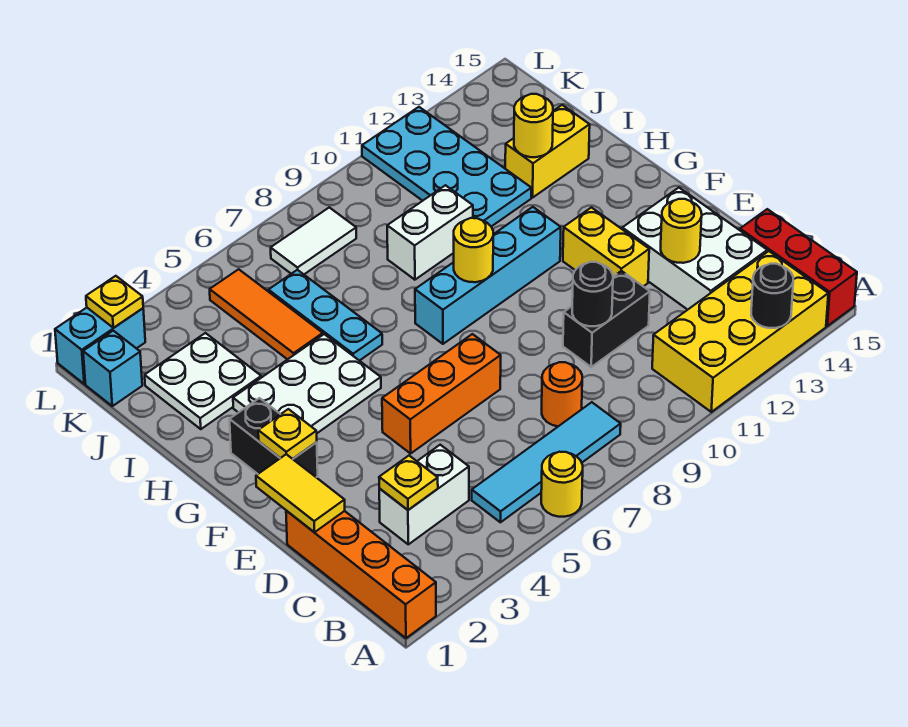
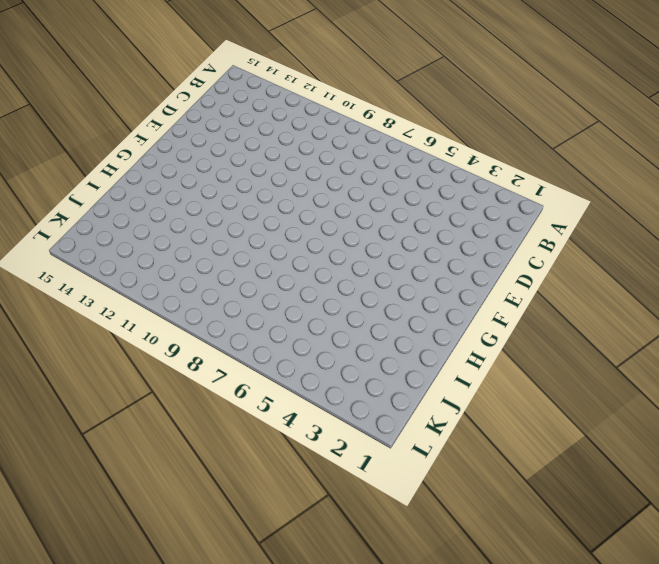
none -> orange brick A1:D1 level 1
none -> yellow round brick A6 level 1
none -> yellow brick A11:B14 level 1
none -> red brick A15:C15 level 1

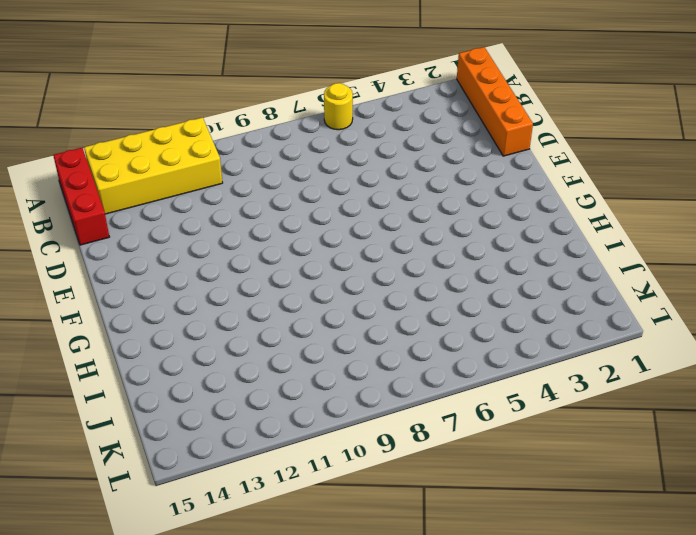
none -> cyan tile B5:B8 level 1
none -> white brick C3:C4 level 1
none -> orange round brick C8 level 1
none -> white brick C13:E14 level 1

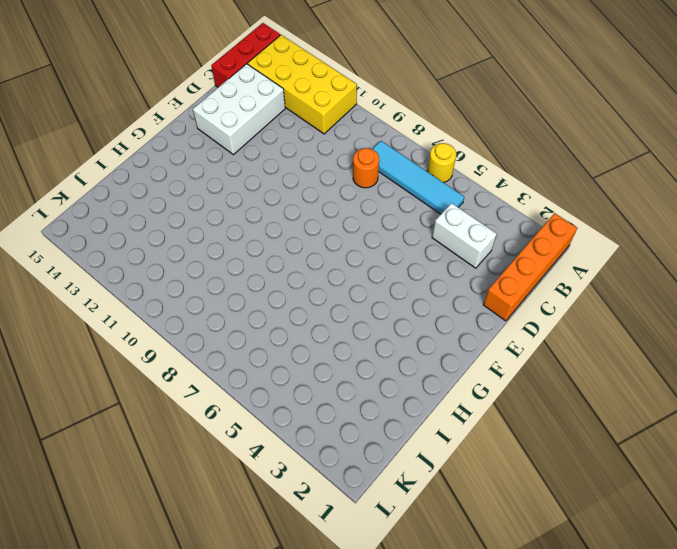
none -> black brick D10:D11 level 1
none -> orange brick E5:E7 level 1
none -> yellow brick E12:F12 level 1
none -> black brick F2:G2 level 1

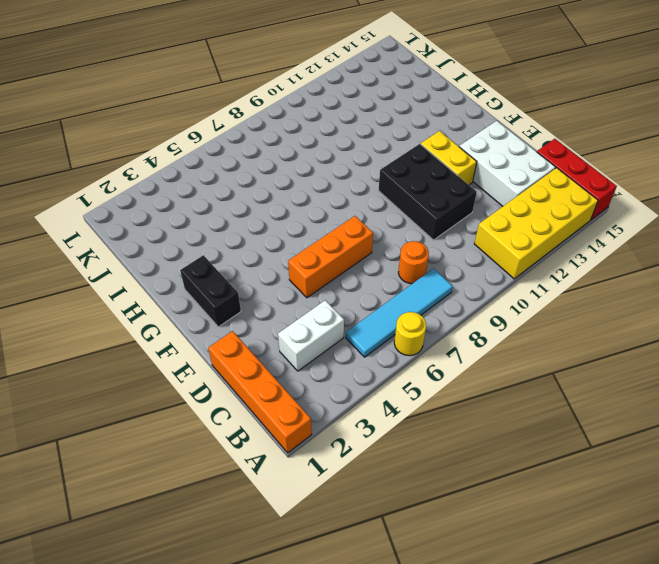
black brick D10:F11 level 1 -> black brick D10:D11 level 1
none -> white plate G3:H5 level 1
none -> cyan brick G8:G11 level 1
none -> cyan plate H6:J6 level 1
none -> white plate I2:J3 level 1

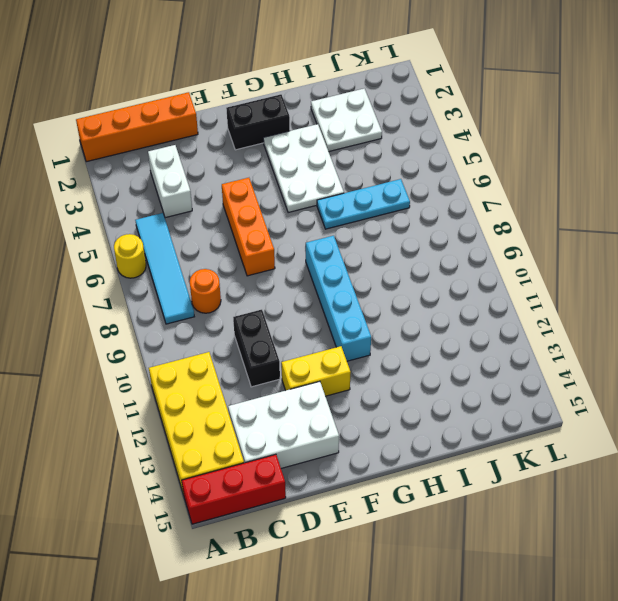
none -> orange tile I5:K5 level 1
none -> white brick I9:I10 level 1
none -> cyan plate I11:L12 level 1
none -> yellow brick I13:I14 level 1

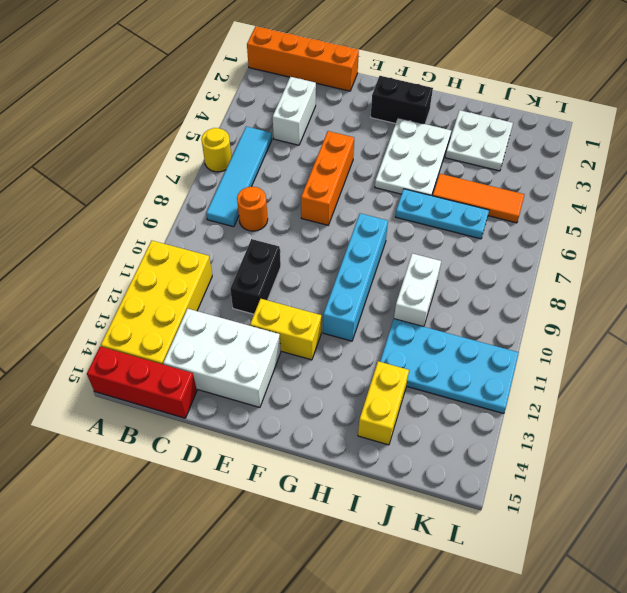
none -> cyan brick K1 level 1
none -> white tile K7:K8 level 1
none -> cyan brick L1:L2 level 1
none -> black round brick A13 level 2

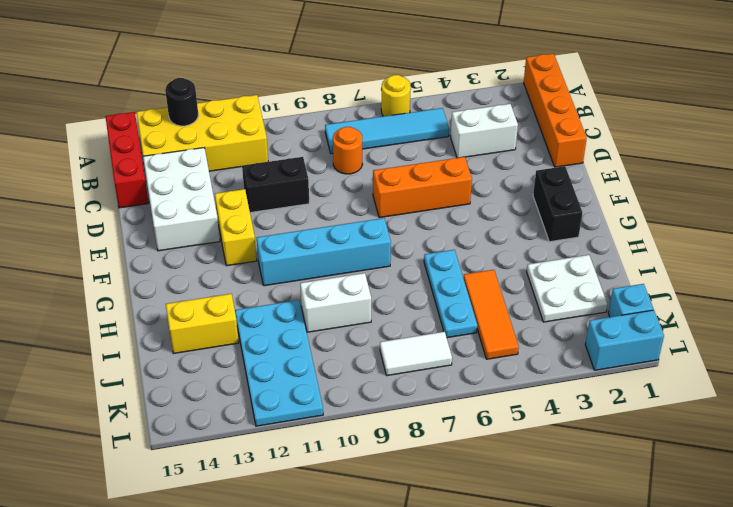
none -> white plate G3:H5 level 1
none -> yellow plate C3 level 2
none -> yellow tile D1:E1 level 2
none -> black round brick D10 level 2

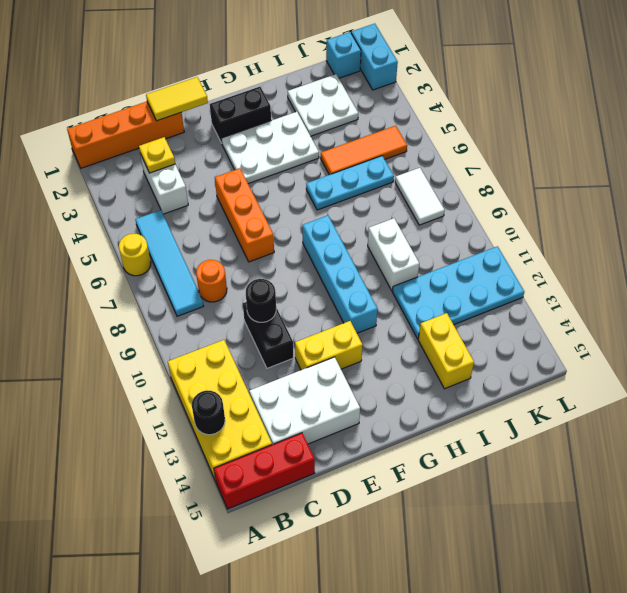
white plate F3:H4 level 1 -> white plate G3:H5 level 1
none -> yellow round brick D13 level 2
none -> yellow plate F2 level 2
none -> yellow round brick G9 level 2
none -> yellow round brick I13 level 2

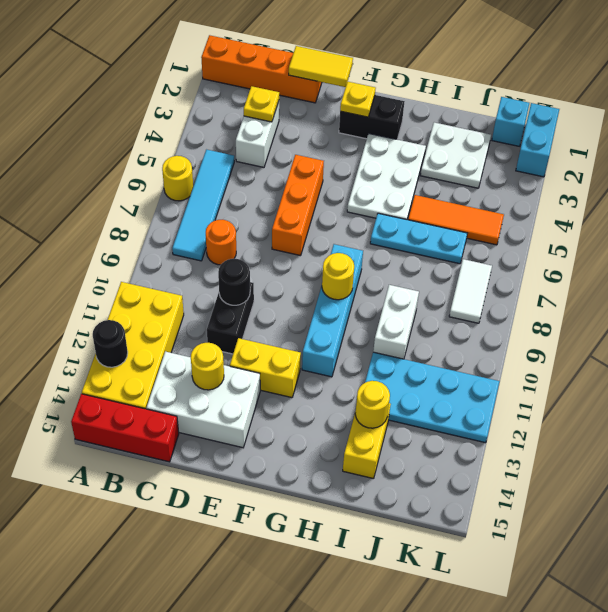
none -> yellow plate L2 level 2

